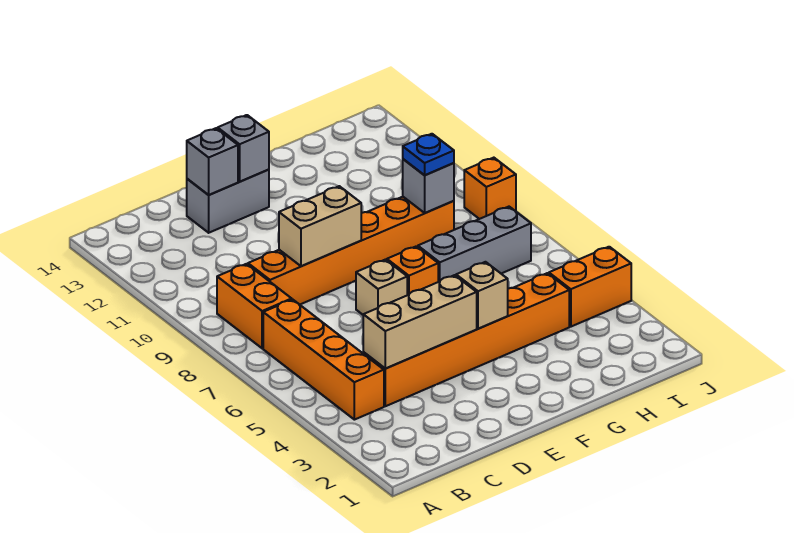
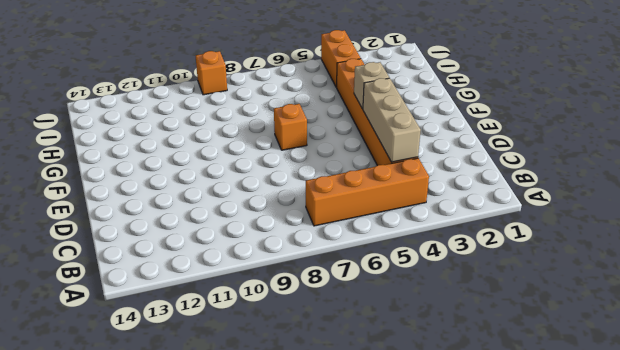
none -> orange brick B8:B9 level 1
none -> orange brick C9:H9 level 1
none -> grey brick D13:E13 level 1

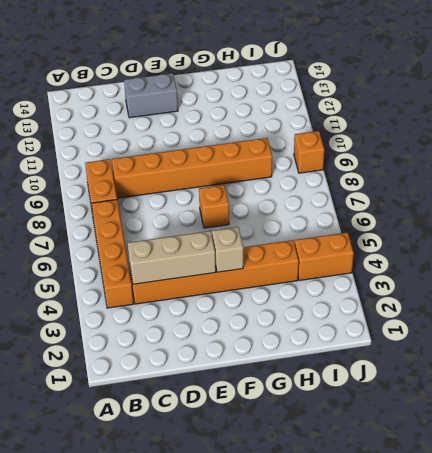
none -> tan brick E7 level 1
none -> grey brick G7:I7 level 1
none -> tan brick D9:E9 level 2

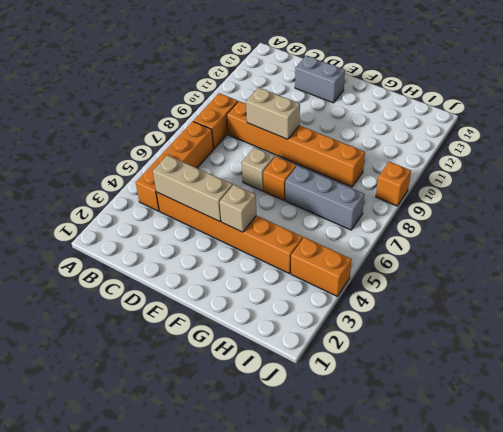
none -> grey brick D13 level 2
none -> grey brick E13 level 2
none -> grey brick H9 level 2

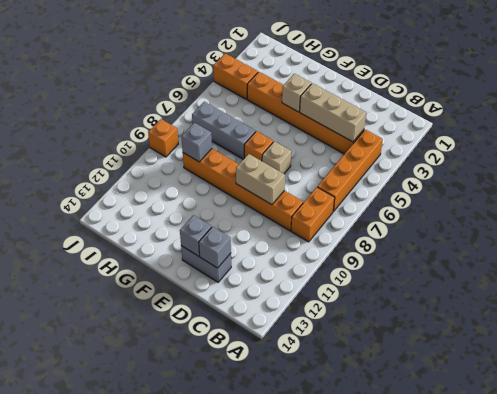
none -> blue plate H9 level 3

